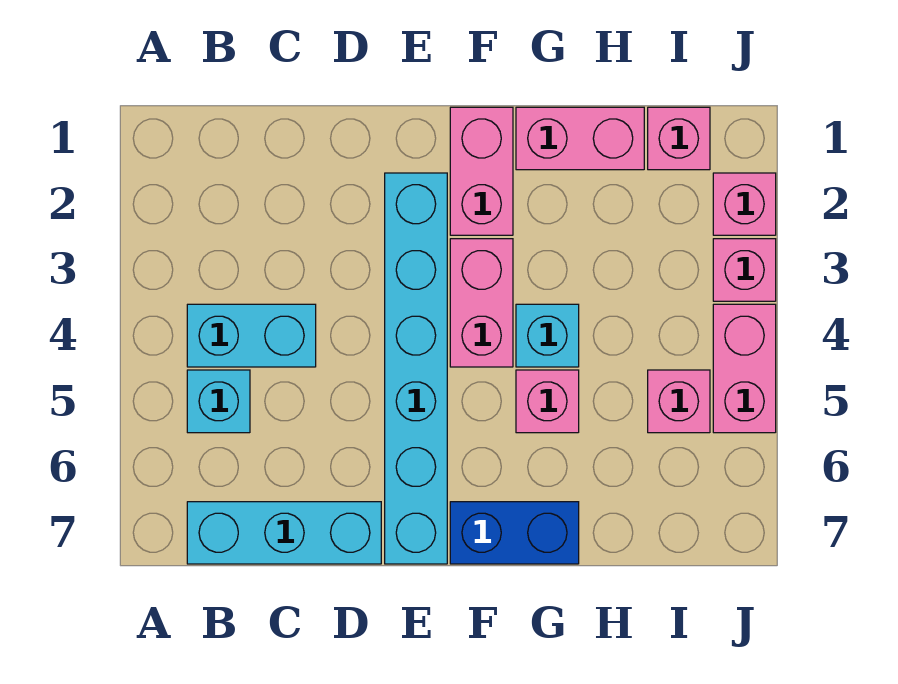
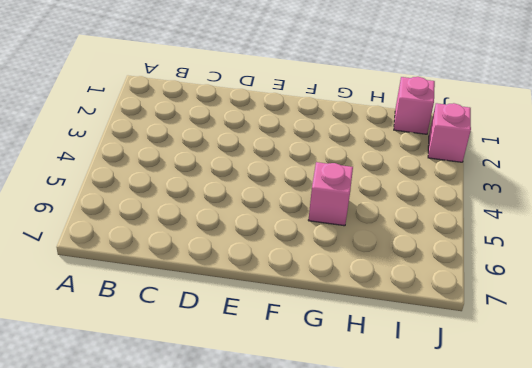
none -> cyan brick B4:C4 level 1
none -> cyan brick B5 level 1
none -> cyan brick B7:D7 level 1

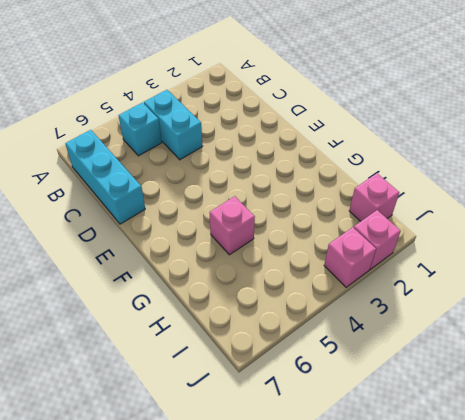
none -> cyan brick E2:E7 level 1
none -> pink brick F1:F2 level 1
none -> pink brick F3:F4 level 1

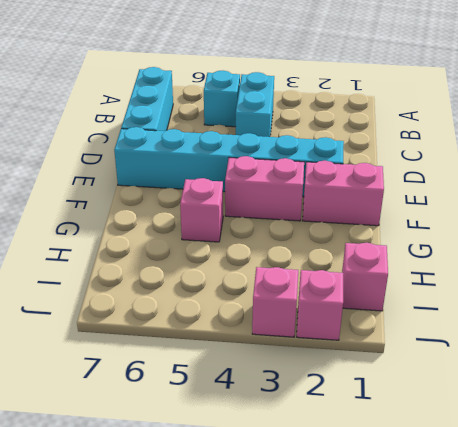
none -> blue brick F7:G7 level 1
none -> pink brick G1:H1 level 1
none -> cyan brick G4 level 1

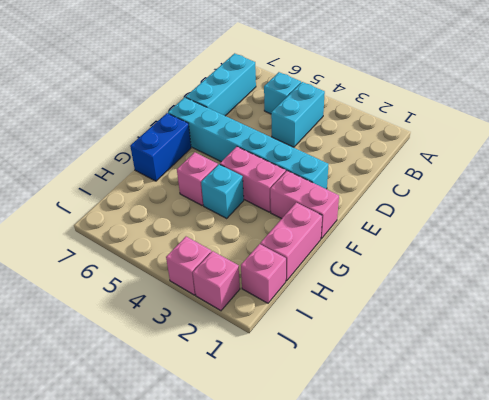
none -> pink brick I5 level 1
none -> pink brick J4:J5 level 1

